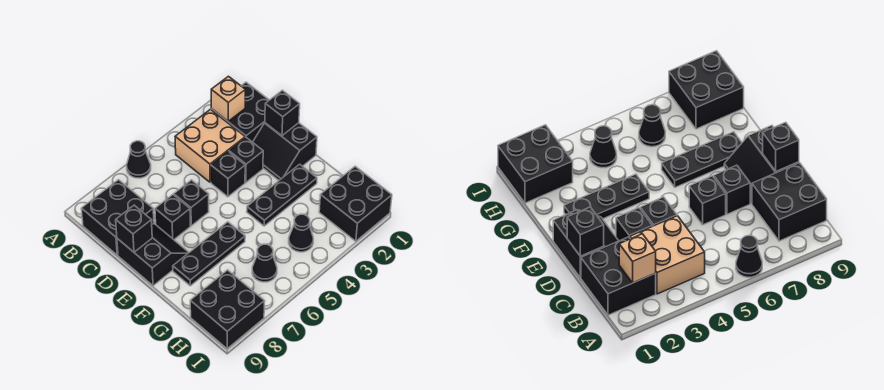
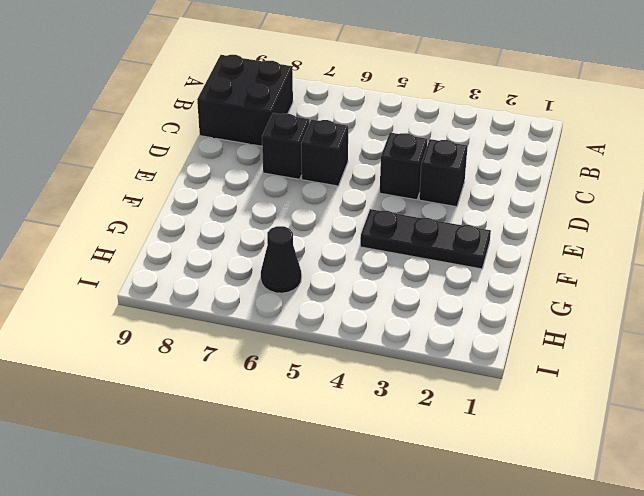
none -> black cone A6 level 1
none -> black brick B1:C2 level 1
none -> tan brick B3:C4 level 1

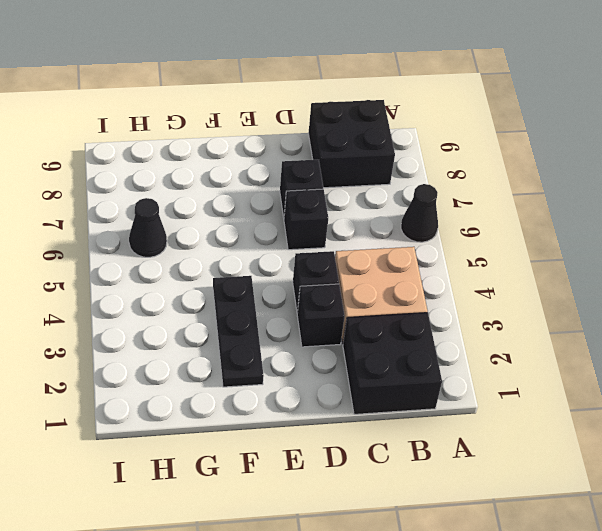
none -> black slope D1:E2 level 1 top 1
none -> black slope D8:E9 level 1 top 9
none -> black plate F6:F8 level 1

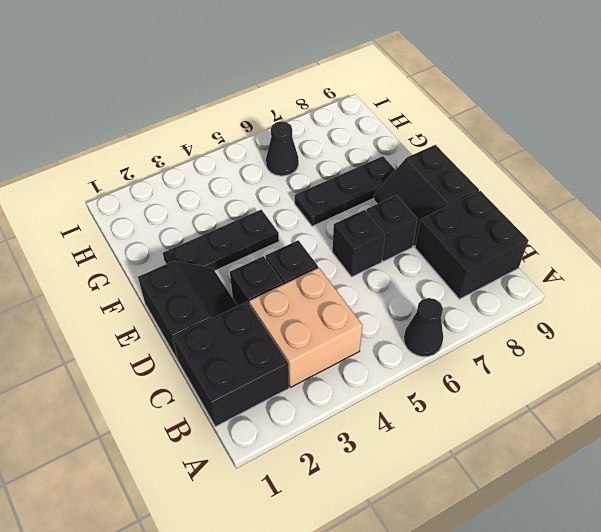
none -> black brick H1:I2 level 1
none -> black cone H4 level 1
none -> black brick H8:I9 level 1

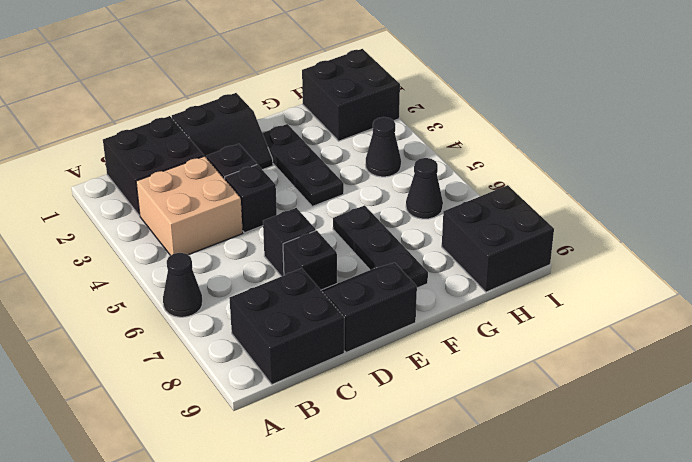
none -> tan brick B2 level 2
none -> black brick D1 level 2
none -> black brick D9 level 2

